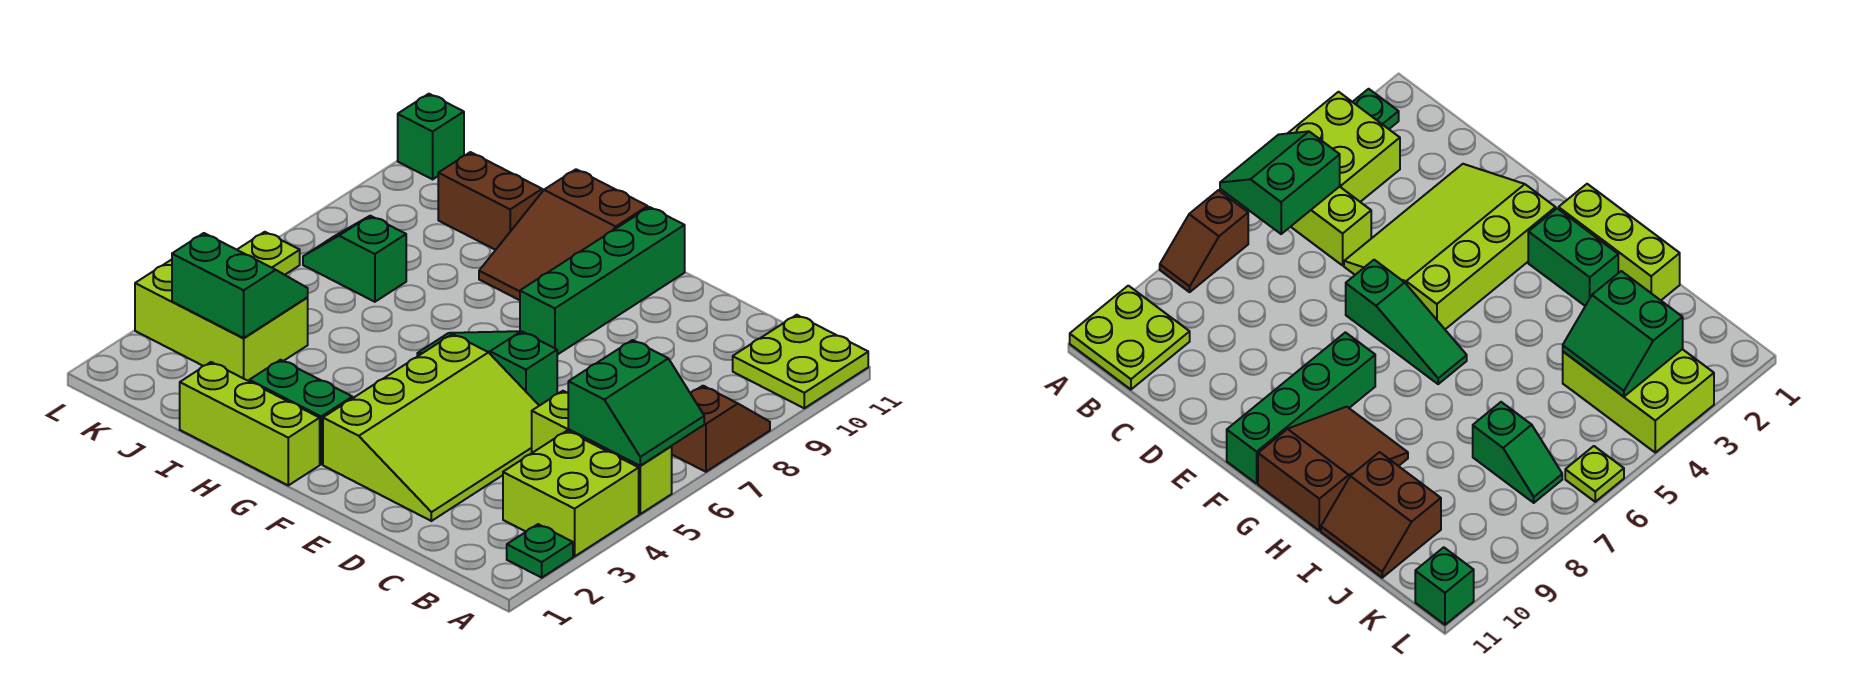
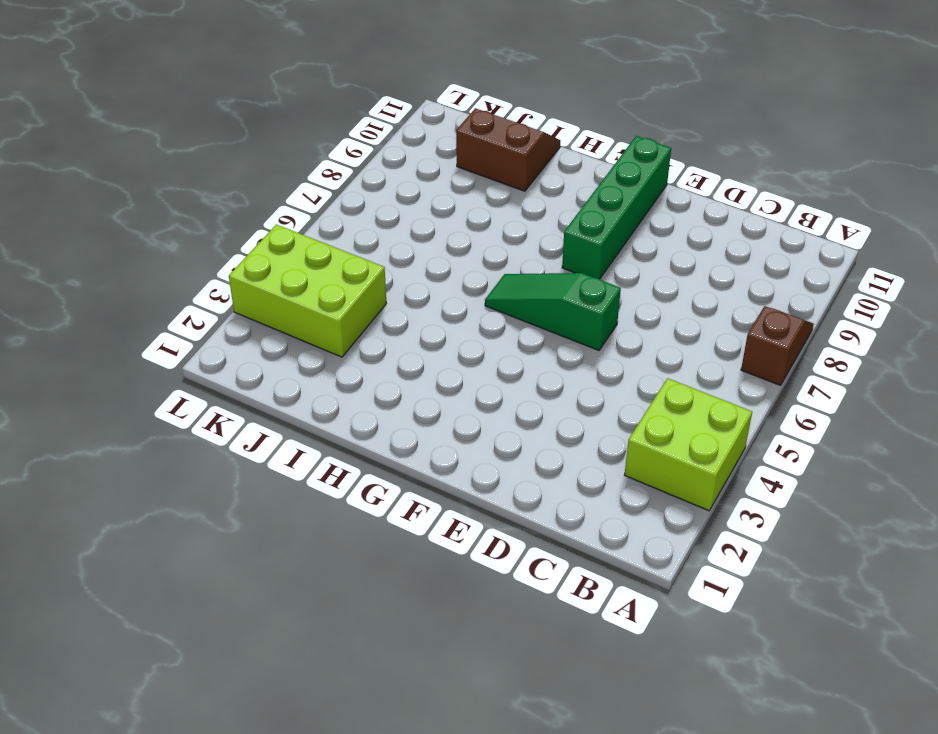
none -> green plate A2 level 1
none -> lime brick A5:C5 level 1
none -> lime plate A10:B11 level 1

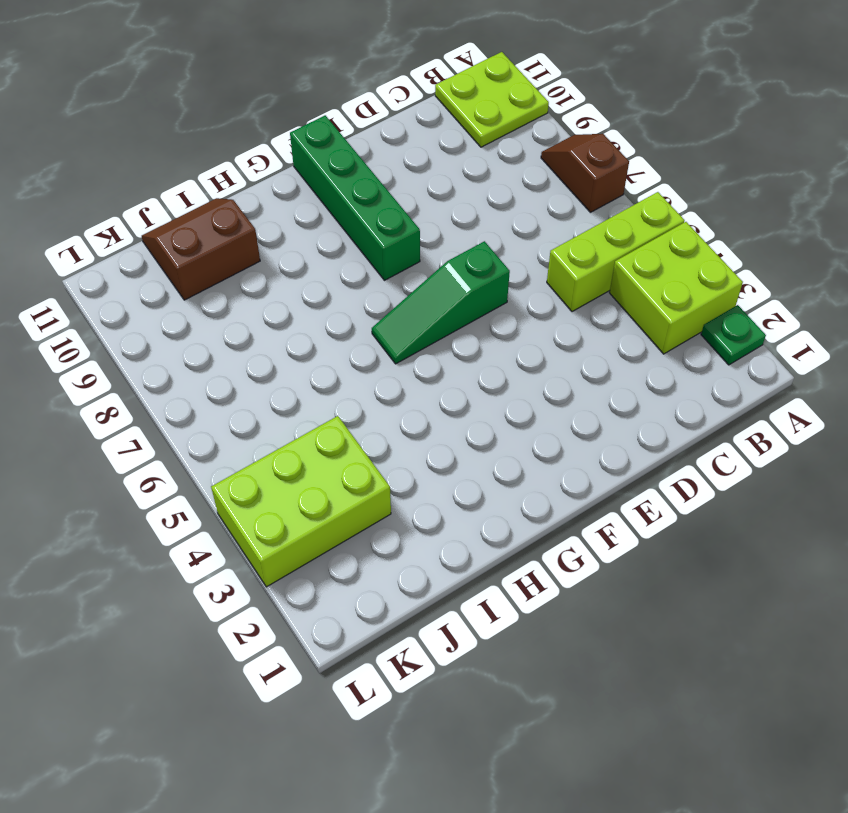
none -> lime slope D2:F5 level 1 top F
none -> lime brick G1:I1 level 1
none -> green brick G2:H2 level 1

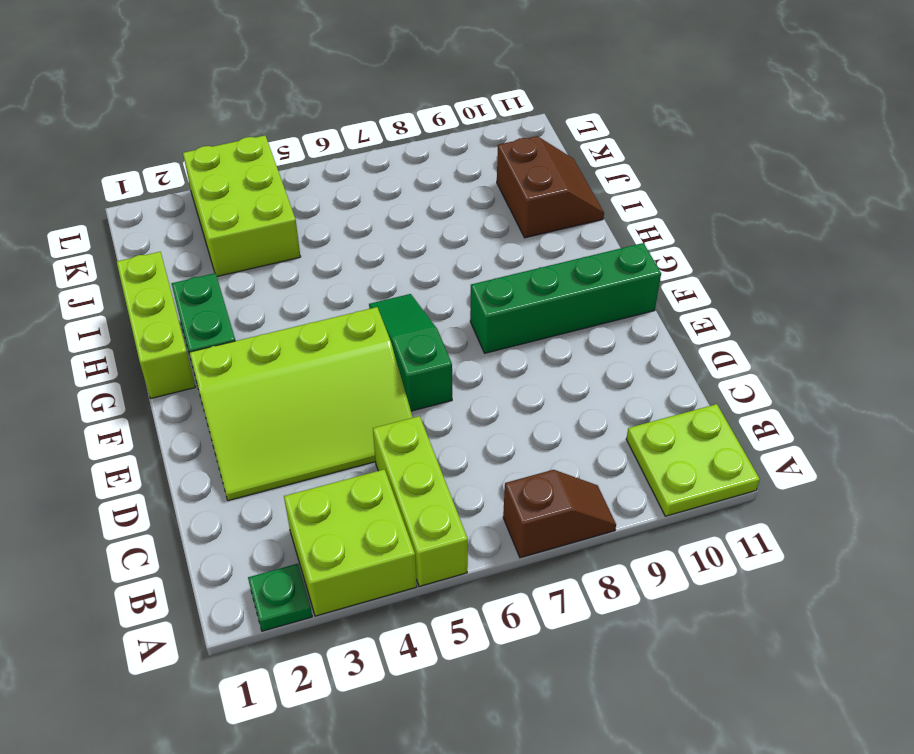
none -> brown slope G9:H11 level 1 top 11
none -> green slope J7:K7 level 1 top J
none -> lime plate L6 level 1

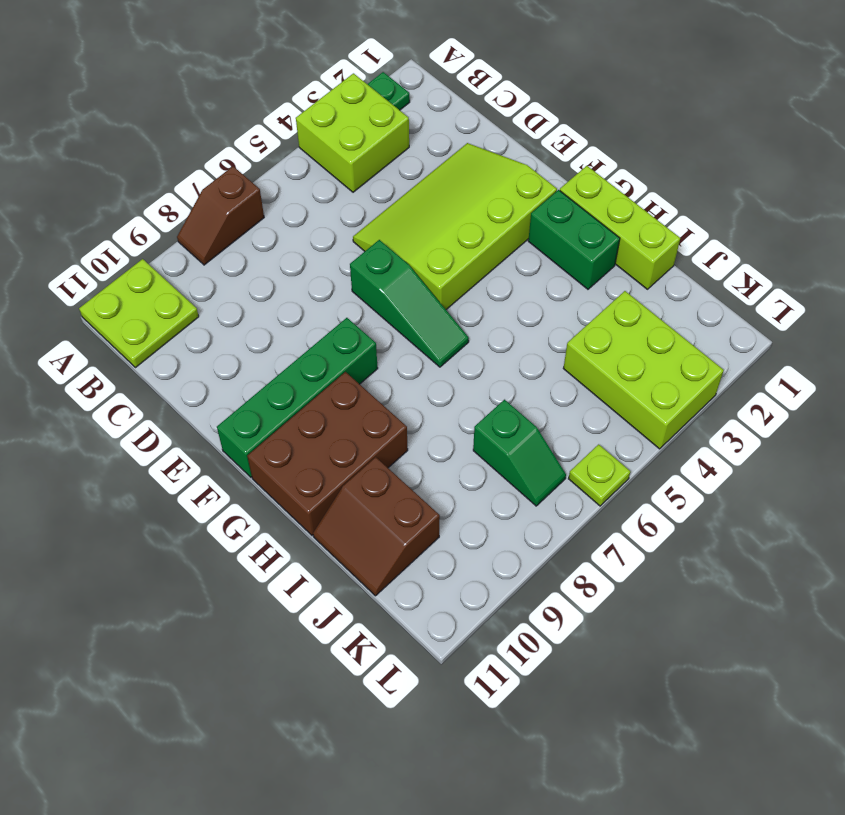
brown brick G9:H11 level 1 -> brown slope G9:H11 level 1 top 11
none -> lime brick A5:C5 level 1
none -> green brick L11 level 1
none -> green slope A5:B6 level 2 top B

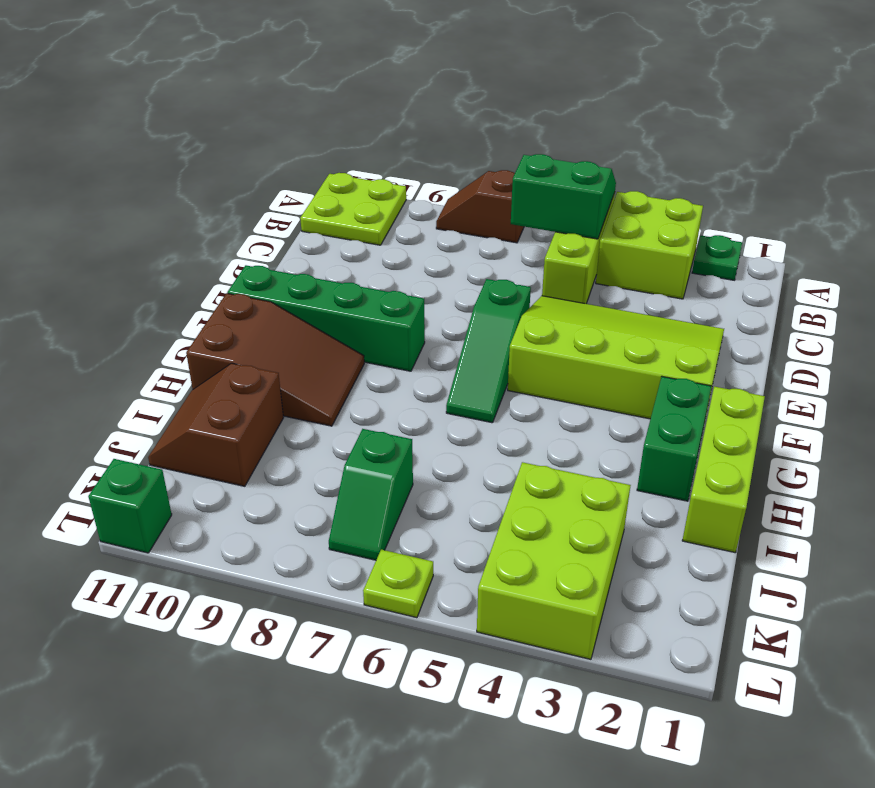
none -> green slope J3:K4 level 2 top 3

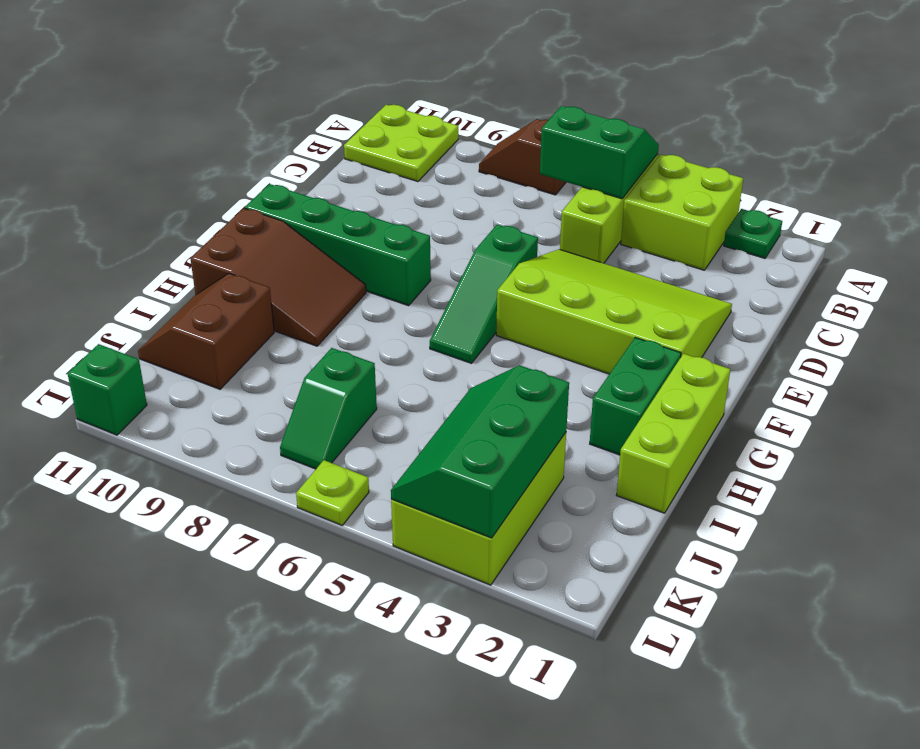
green slope J3:L4 level 2 top 3 -> green slope J3:K4 level 2 top 3

